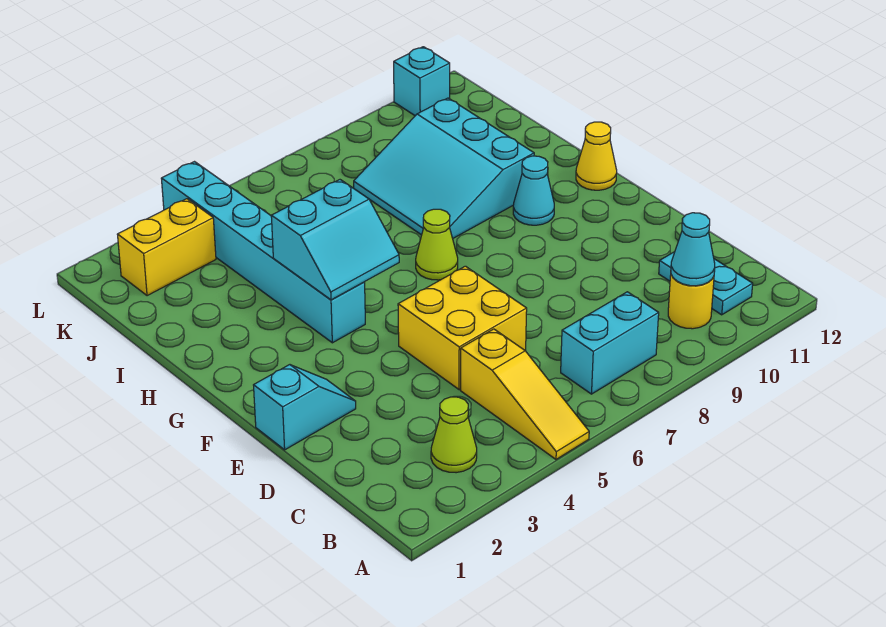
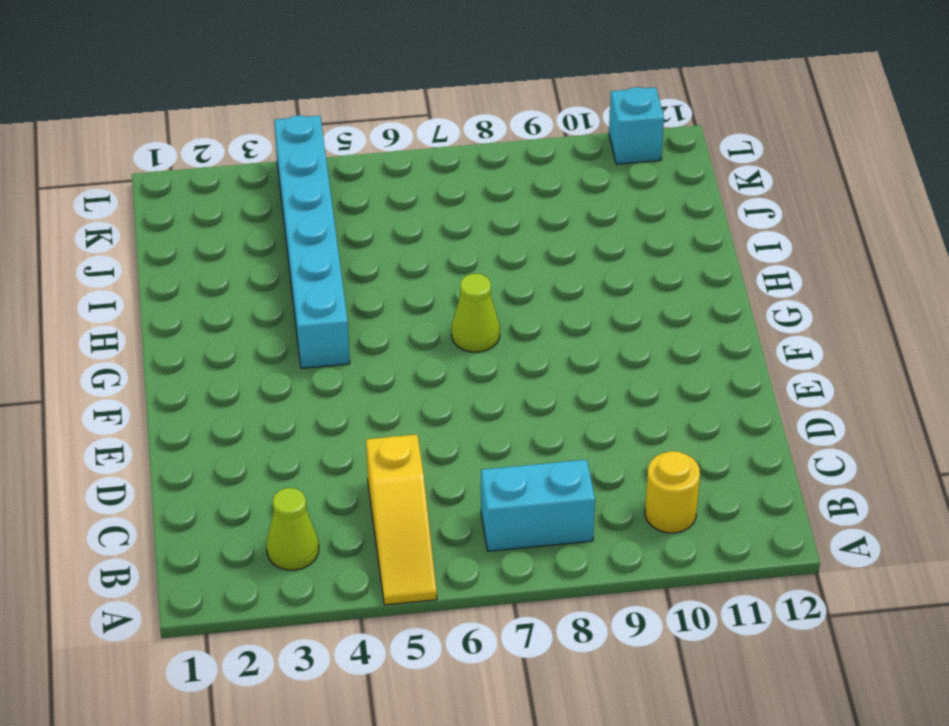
none -> cyan plate B11:C11 level 1
none -> yellow brick D5:E6 level 1
none -> cyan slope E1:E2 level 1 top 1

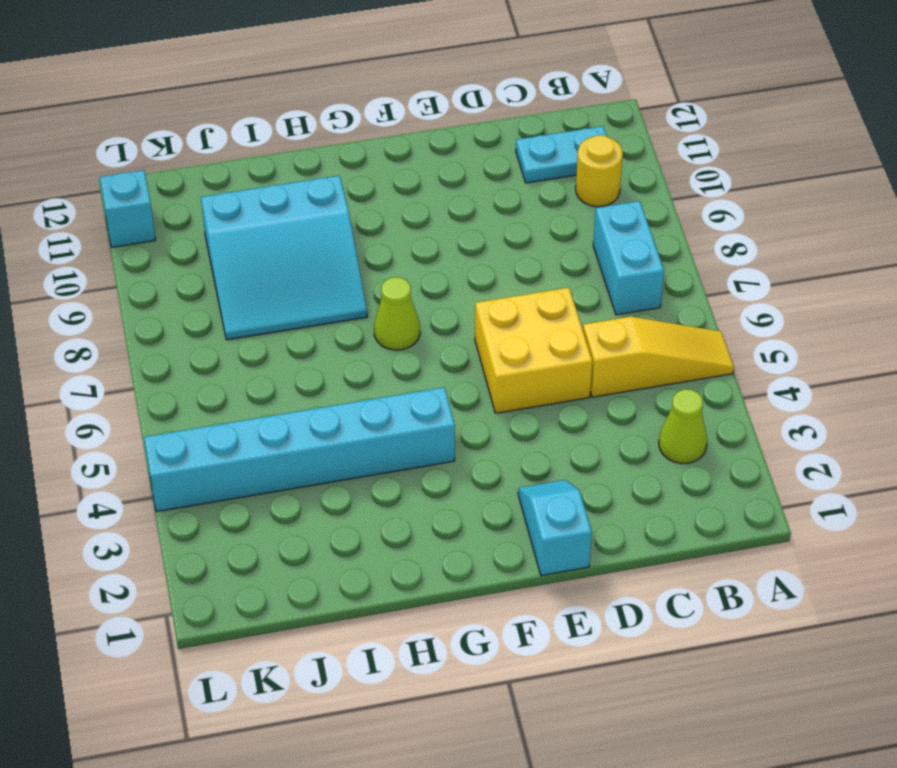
none -> cyan cone G10 level 1
none -> yellow cone G12 level 1
none -> yellow brick K2:K3 level 1

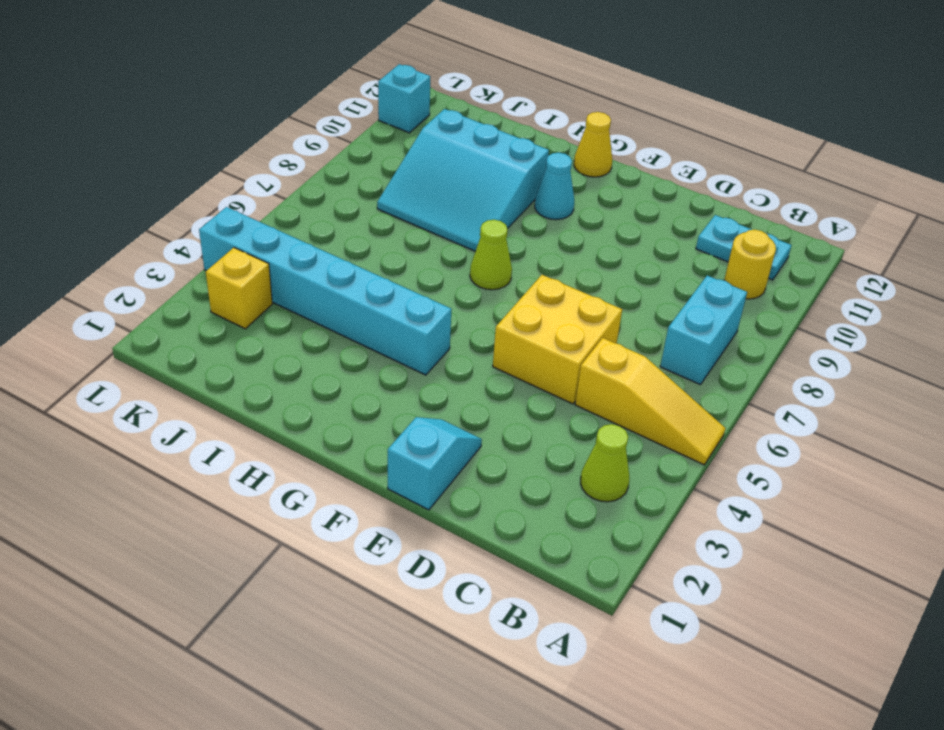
yellow brick K3 level 1 -> yellow brick K2:K3 level 1
none -> cyan cone B10 level 2
none -> cyan slope G4:H5 level 2 top H

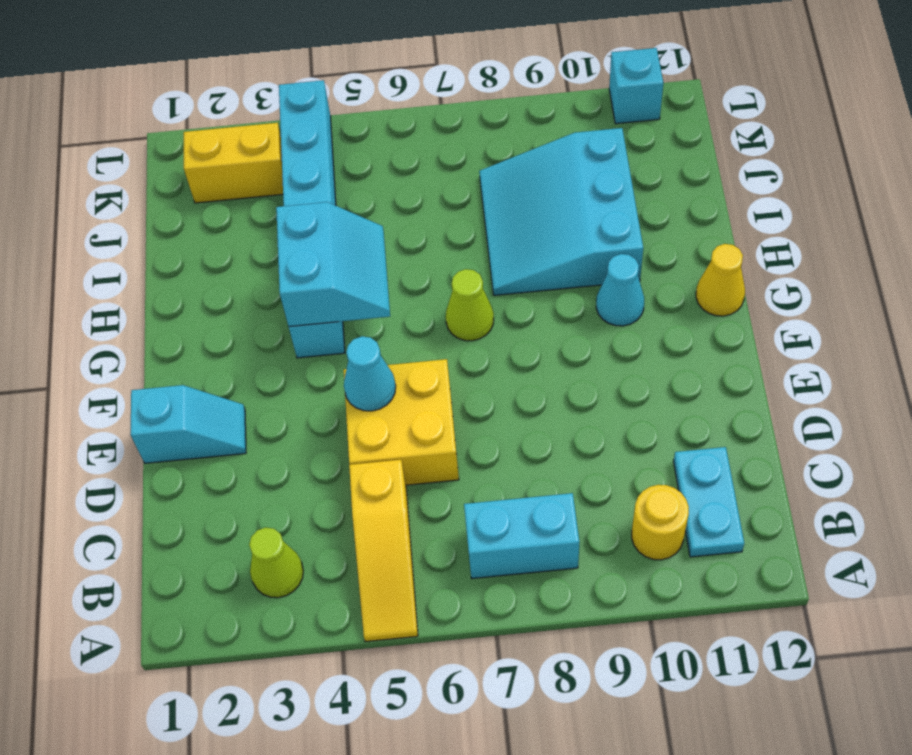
cyan cone E5 level 2 -> cyan cone B10 level 2
cyan slope G4:H5 level 2 top 4 -> cyan slope G4:H5 level 2 top H

